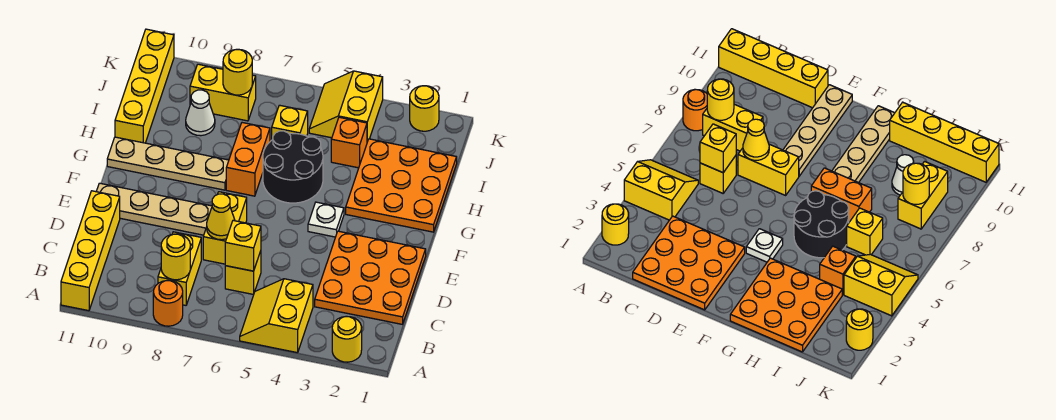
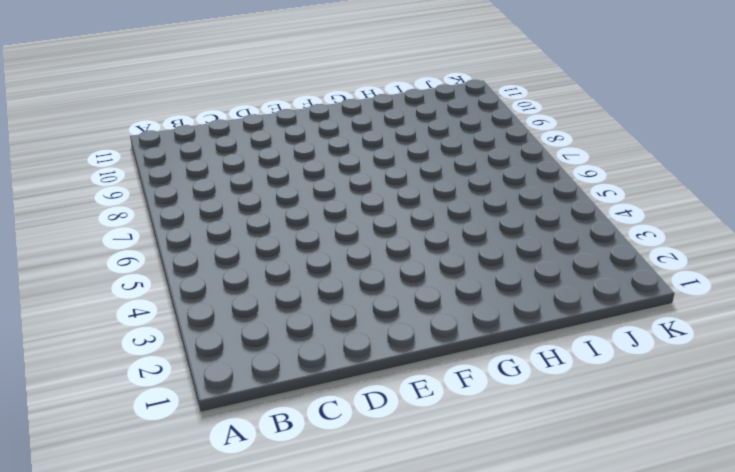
none -> yellow round brick A2 level 1
none -> yellow slope A4:B5 level 1 top 4
none -> orange round brick A8 level 1

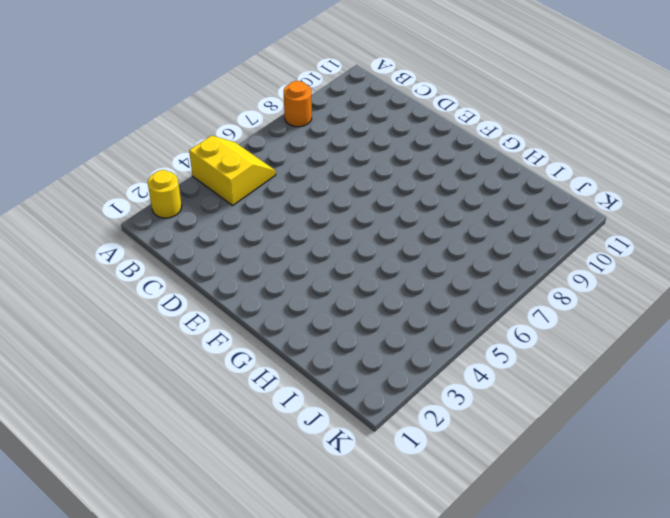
none -> yellow brick A11:D11 level 1
none -> yellow brick B8:C8 level 1
none -> orange plate C1:E3 level 1

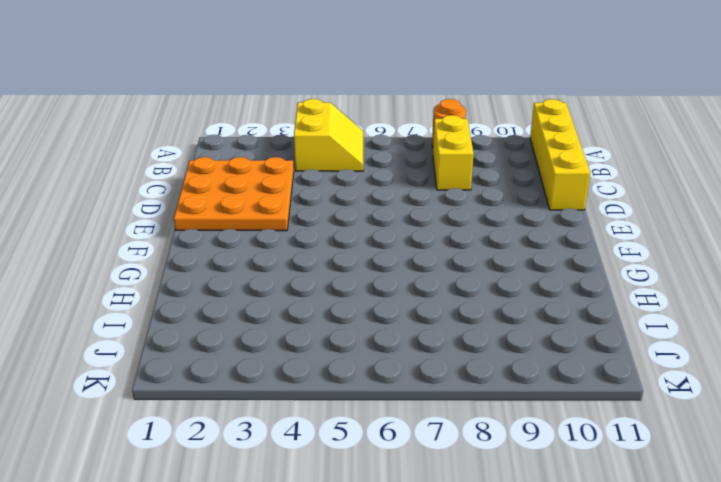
none -> yellow round brick A2 level 1
none -> yellow brick C6 level 1
none -> yellow brick D7:E7 level 1

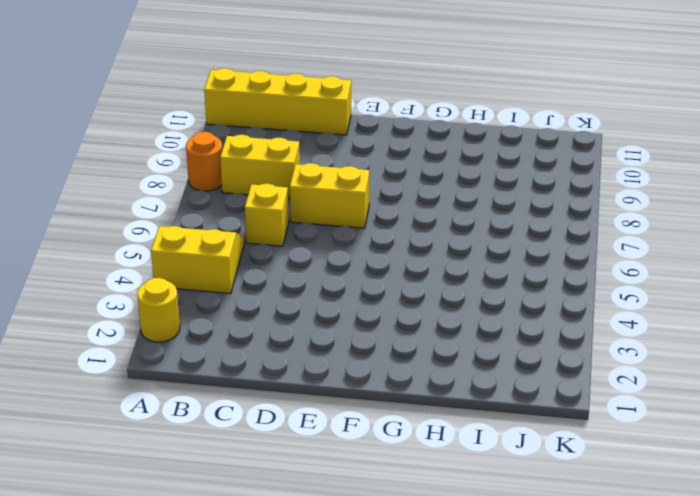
none -> orange plate C1:E3 level 1
none -> tan plate E8:E11 level 1
none -> white plate F4 level 1

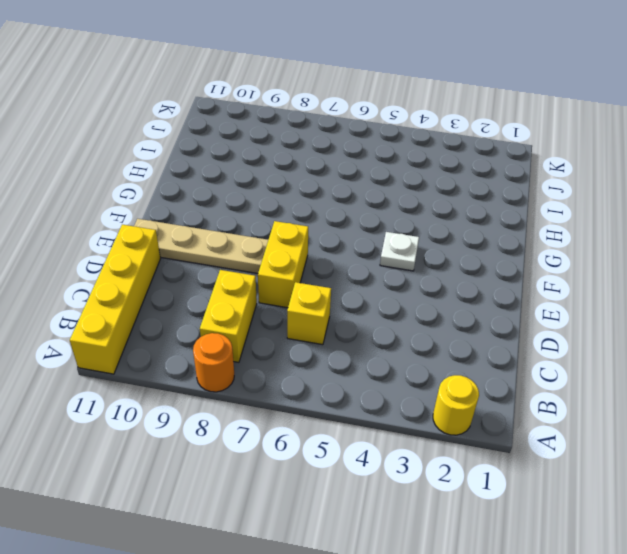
none -> yellow slope A4:B5 level 1 top 4
none -> orange plate C1:E3 level 1
none -> orange plate G1:I3 level 1

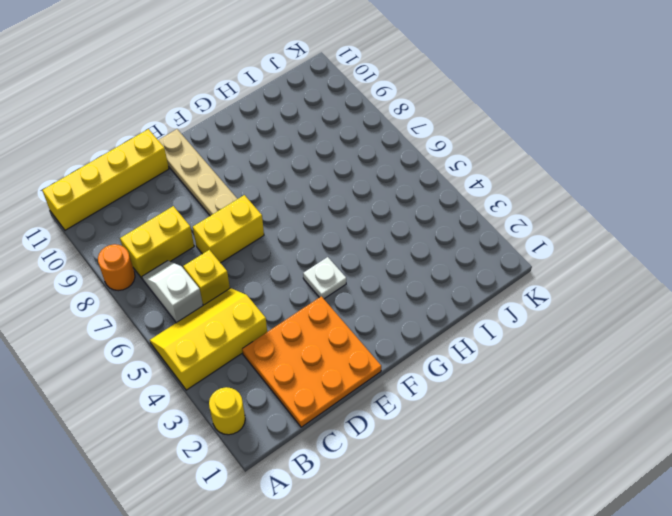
yellow slope A4:C5 level 1 top 4 -> yellow slope A4:B5 level 1 top 4
white slope B6:B7 level 1 top 6 -> none
none -> orange plate G1:I3 level 1
none -> black round brick G5:H6 level 1
none -> orange brick G7:H7 level 1

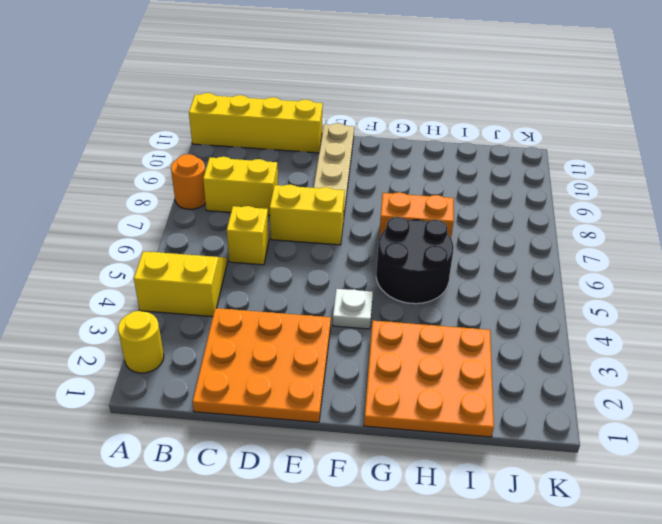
none -> tan plate G8:G11 level 1
none -> yellow brick H11:K11 level 1
none -> orange brick I4 level 1

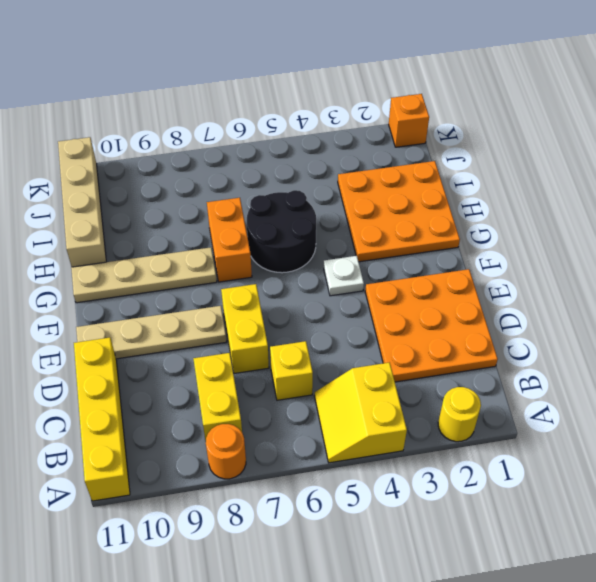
tan brick H11:K11 level 1 -> yellow brick H11:K11 level 1
orange brick K1 level 1 -> orange brick I4 level 1
none -> yellow brick I6 level 1
none -> white cone I9 level 1
none -> yellow slope J4:K5 level 1 top 4

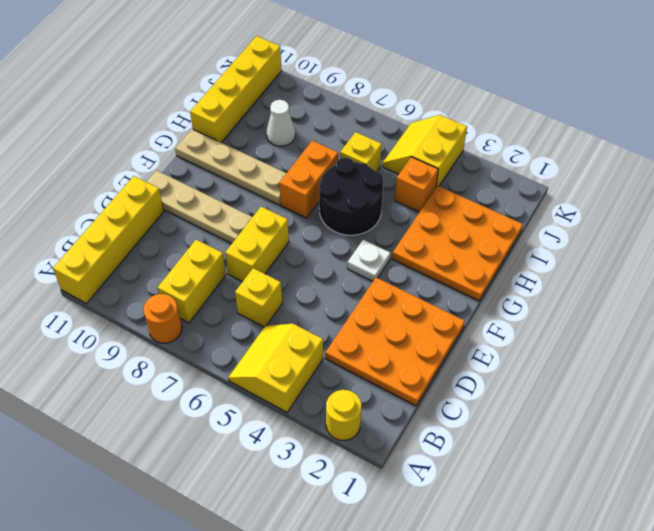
none -> yellow brick J8:J9 level 1
none -> yellow round brick K2 level 1
none -> yellow round brick B8 level 2

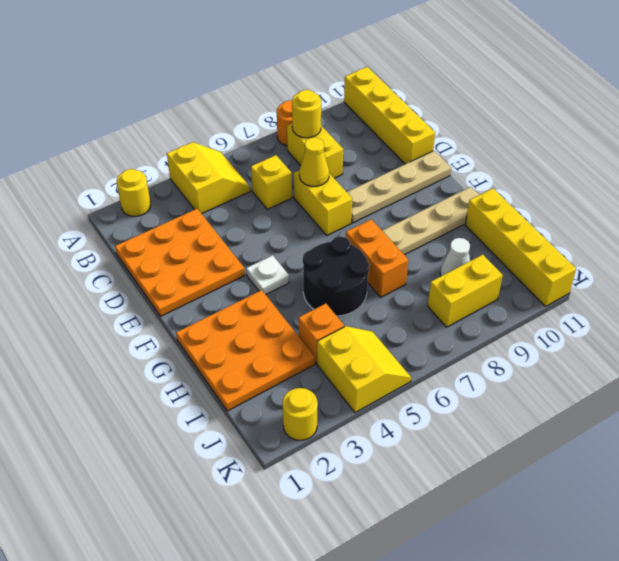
none -> yellow brick I6 level 1
none -> yellow brick C6 level 2
none -> yellow round brick J8 level 2

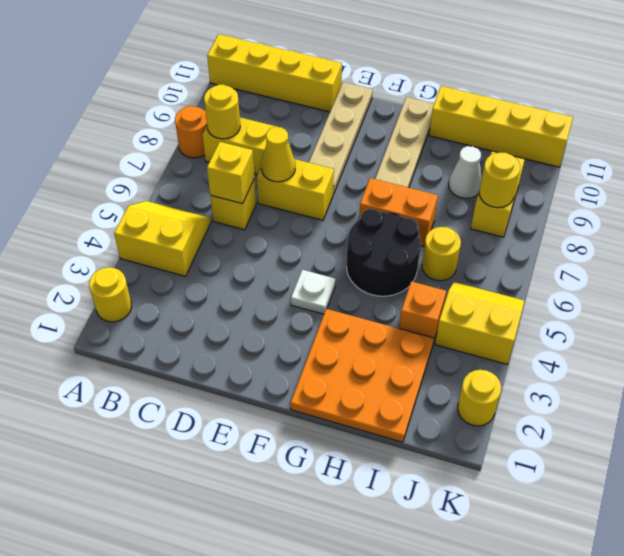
yellow round brick I6 level 1 -> yellow brick I6 level 1
none -> orange plate C1:E3 level 1

